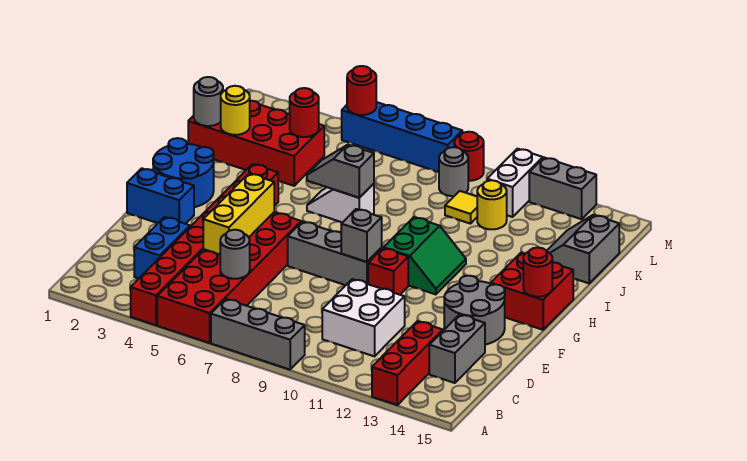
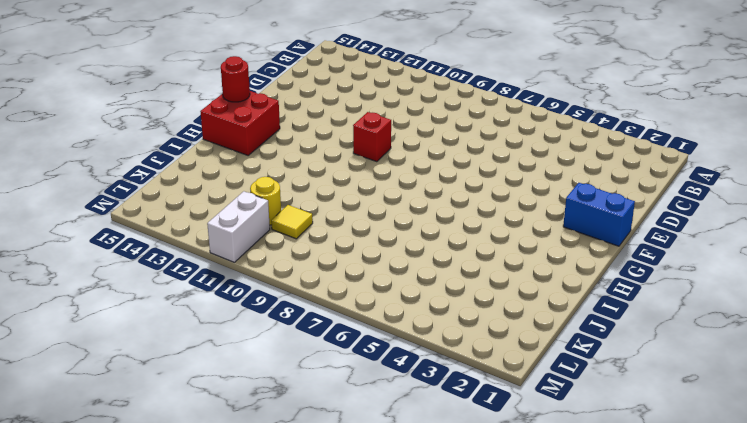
none -> red brick A4:H4 level 1
none -> red brick A5:F6 level 1
none -> grey brick A7:A9 level 1
none -> red brick A13:C13 level 1

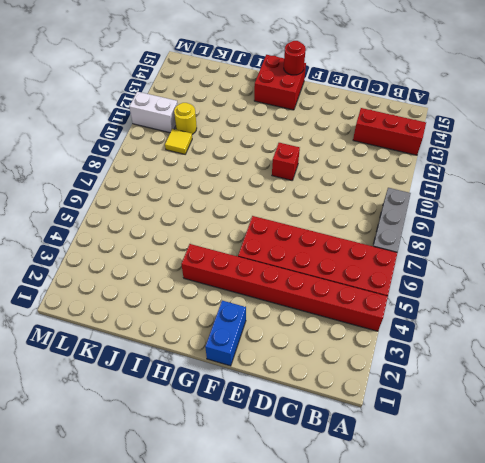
none -> blue brick C3:D3 level 1
none -> white brick C10:D11 level 1
none -> grey brick C14:D14 level 1
none -> grey round brick E13:F14 level 1

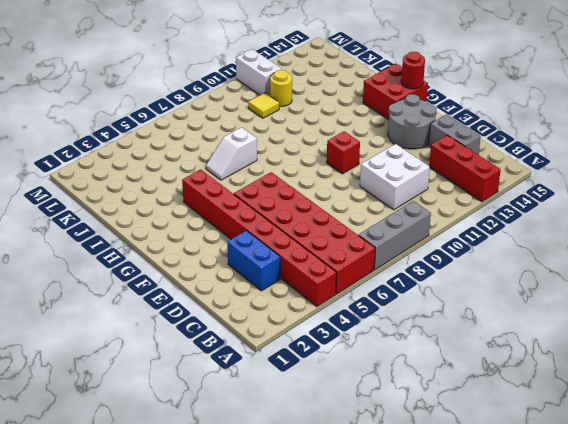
none -> blue brick F1:F2 level 1
none -> grey brick F7:F9 level 1
none -> blue round brick G1:H2 level 1
none -> green slope G10:H11 level 1 top 10

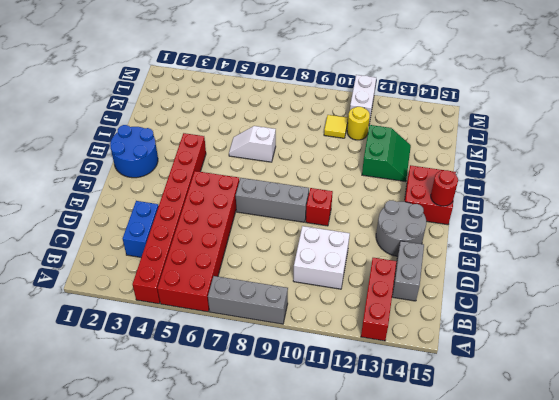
green slope I12:J13 level 1 top 12 -> green slope G10:H11 level 1 top 10
none -> blue brick F1:F2 level 1
none -> red brick J1:K4 level 1
none -> grey slope J14:K15 level 1 top 15
none -> grey round brick L9 level 1

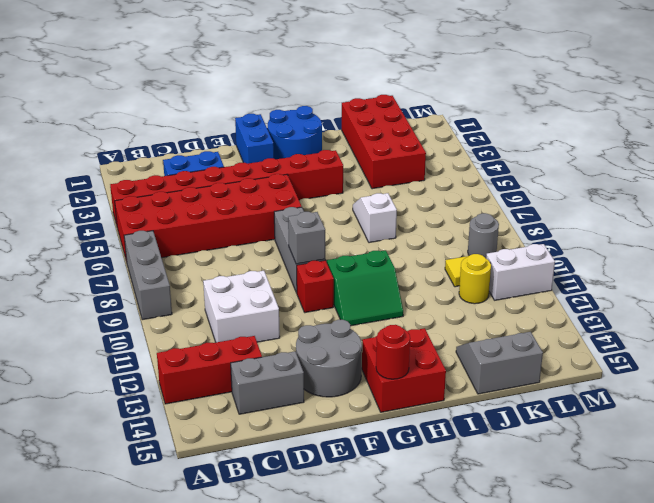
none -> blue brick M5:M8 level 1
none -> red round brick M9 level 1
none -> grey brick M12:M13 level 1
none -> grey round brick C6 level 2

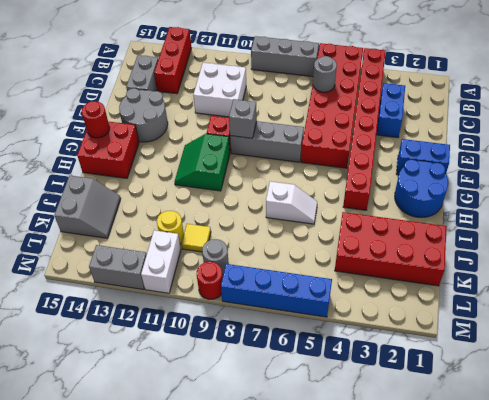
none -> yellow brick D5:F5 level 2
none -> grey slope I6:I7 level 2 top 7
none -> grey round brick J1 level 2
none -> yellow round brick J2 level 2

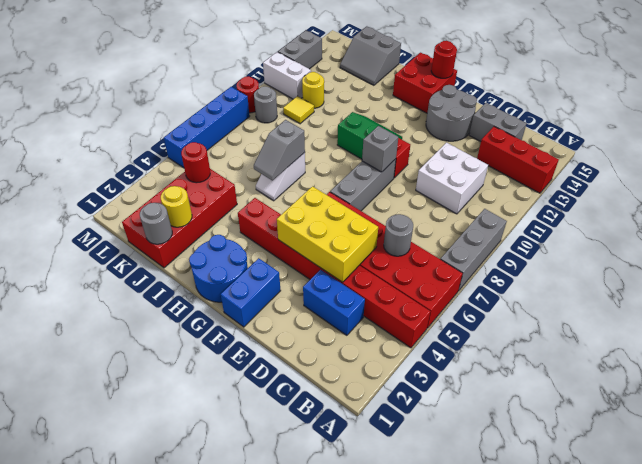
yellow brick D4:F5 level 2 -> yellow brick D5:F5 level 2
none -> red round brick M5 level 2

